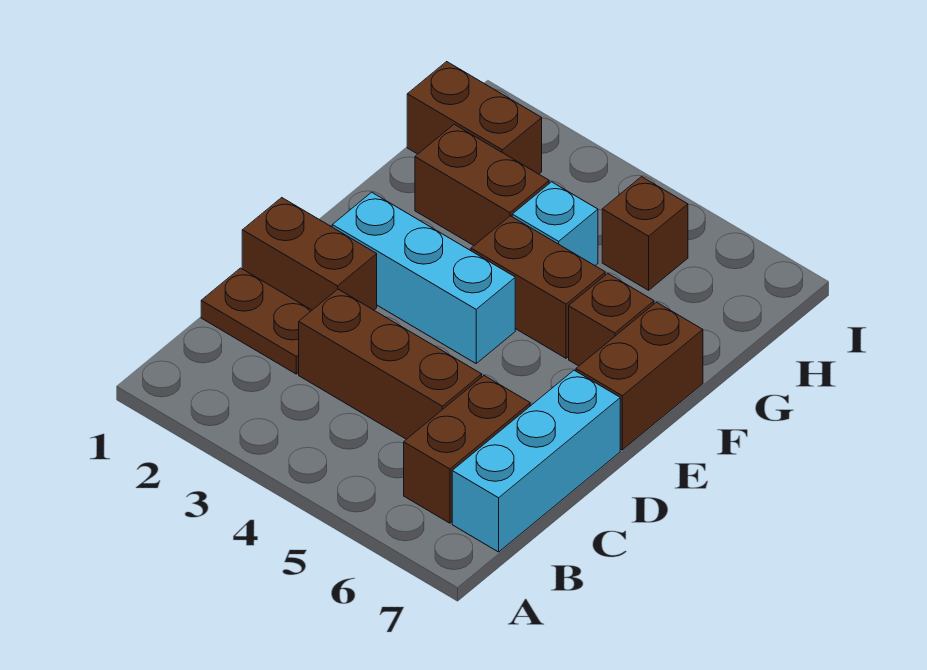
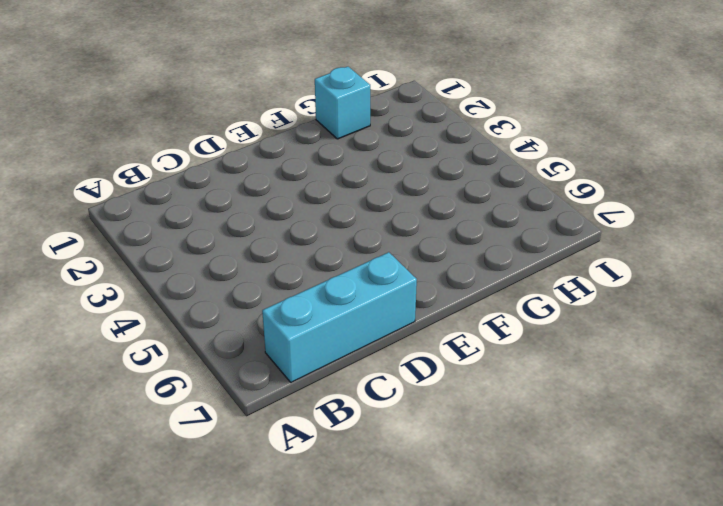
cyan brick G1 level 1 -> cyan brick G4 level 1
none -> brown brick B6:C6 level 1
none -> brown plate C1:C2 level 1
none -> brown brick C3:C5 level 1

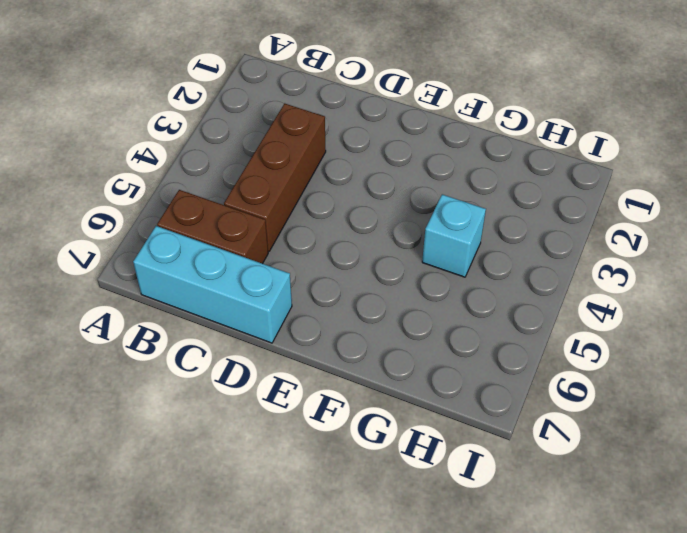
none -> brown plate C1:C2 level 1
none -> brown brick D1:D2 level 1
none -> cyan brick E2:E4 level 1

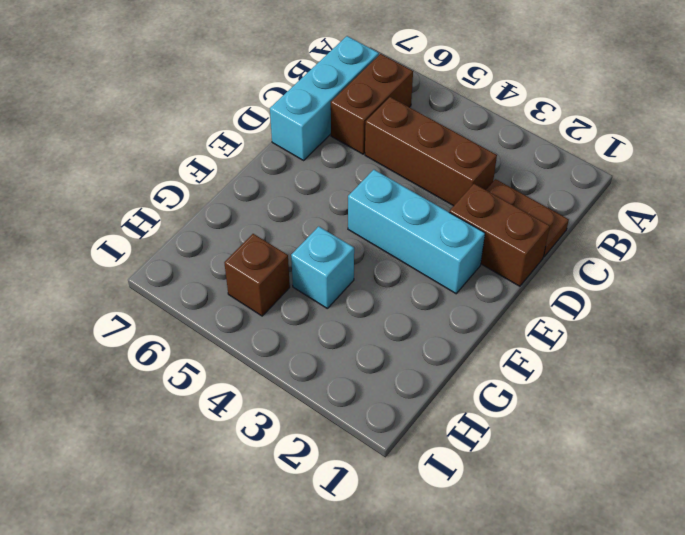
none -> brown brick E7:F7 level 1
none -> brown brick F4:F5 level 1
none -> brown brick F6 level 1

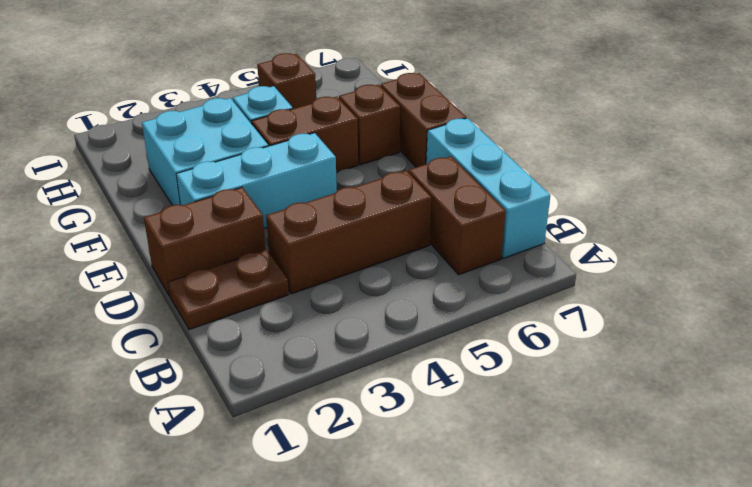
cyan brick F2:G3 level 1 -> brown brick G2:G3 level 1
none -> brown brick H1:H2 level 1

